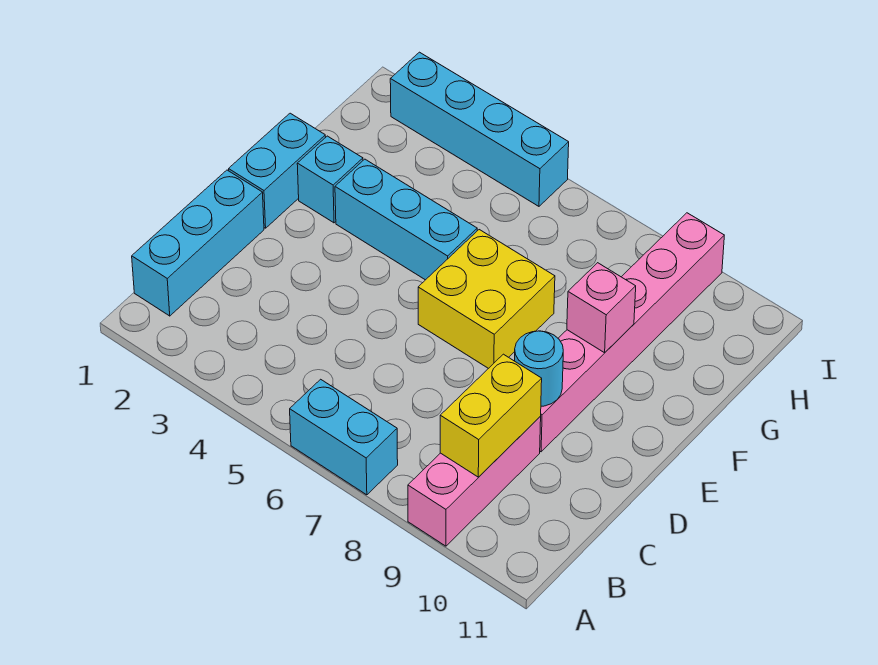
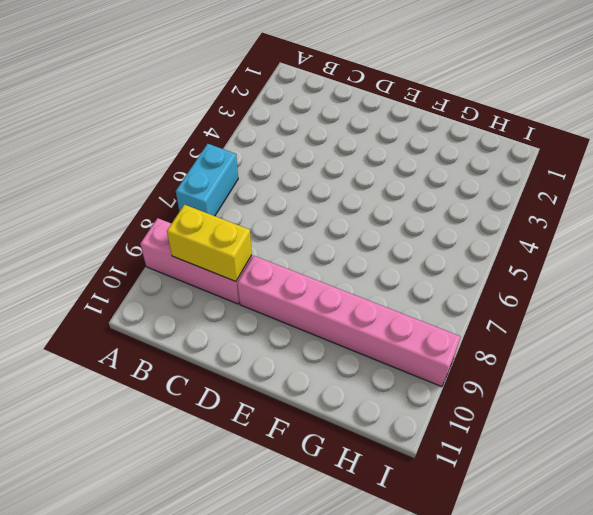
none -> cyan brick B1:D1 level 1
none -> cyan brick E1:F1 level 1
none -> yellow brick E6:F7 level 1

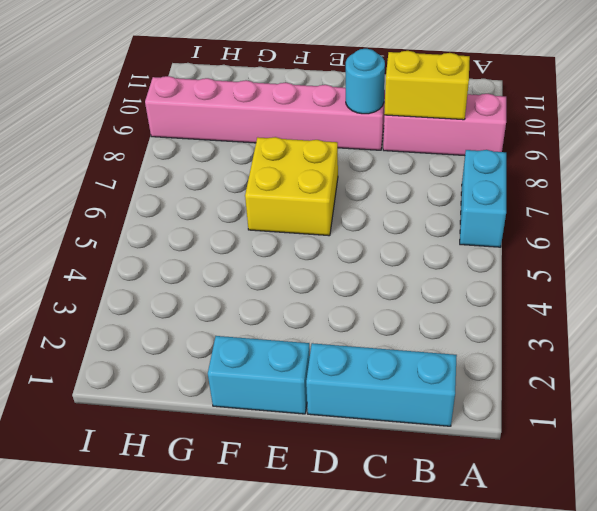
none -> cyan brick F2 level 1
none -> cyan brick F3:F5 level 1
none -> cyan brick I2:I5 level 1

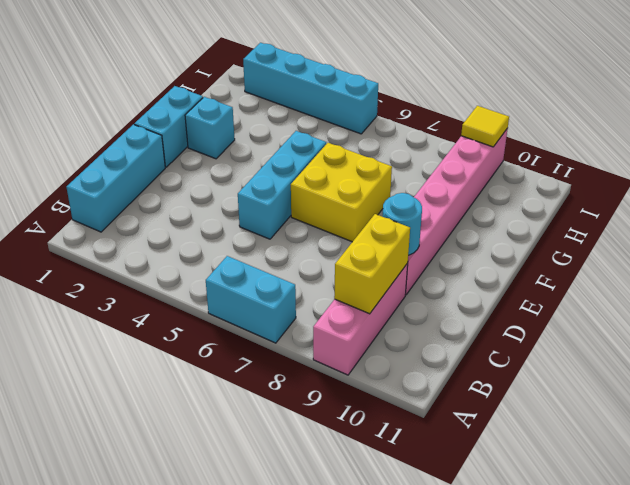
cyan brick D5:F5 level 1 -> cyan brick F3:F5 level 1
yellow tile I9 level 2 -> none
none -> pink brick F9 level 2

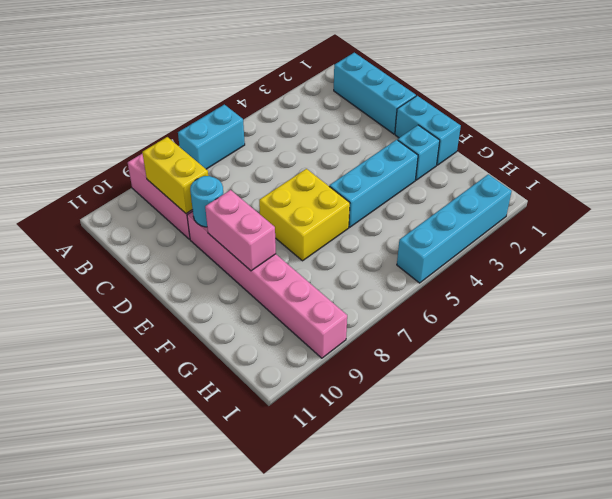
pink brick E9:F9 level 2 -> pink brick F9 level 2

